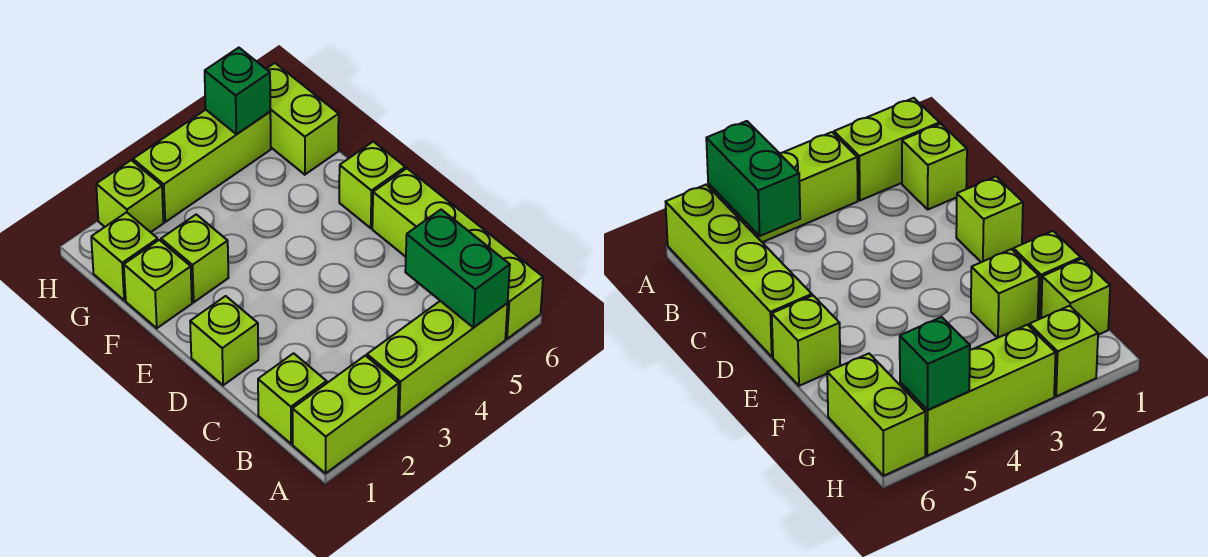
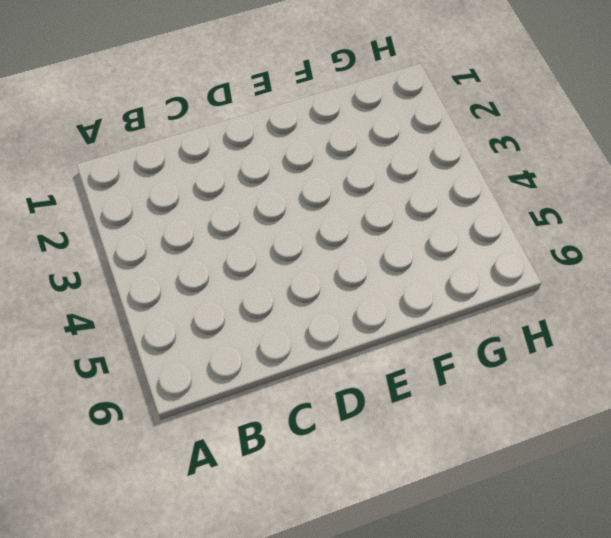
none -> lime brick A1:A2 level 1
none -> lime brick A3:A5 level 1
none -> lime brick A6:D6 level 1

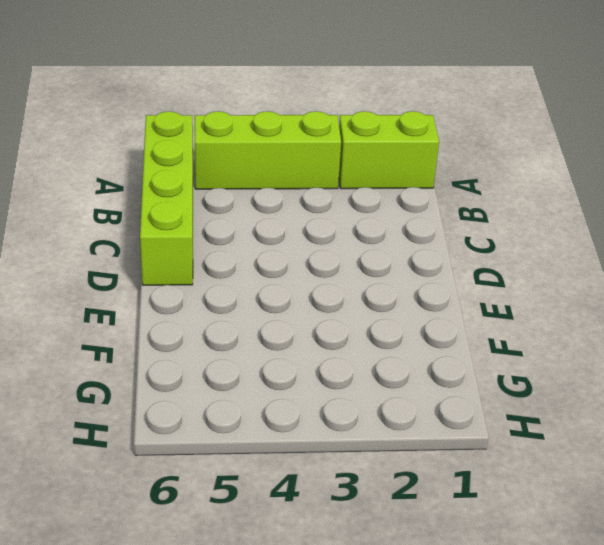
none -> lime brick B1 level 1
none -> lime brick D1 level 1
none -> lime brick E6 level 1

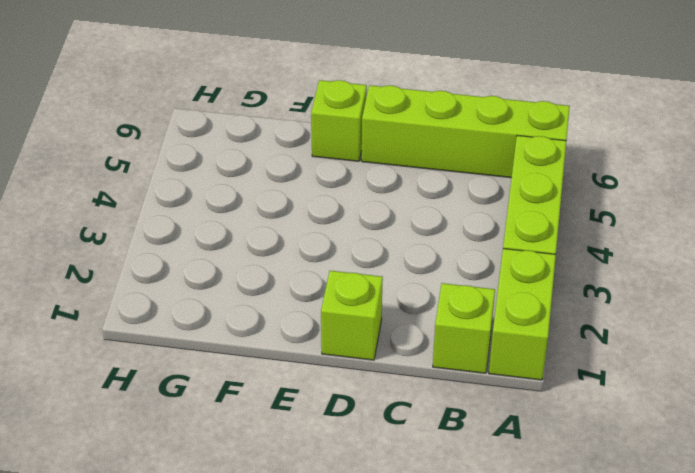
none -> lime brick F1 level 1
none -> lime brick F2 level 1
none -> lime brick G1 level 1

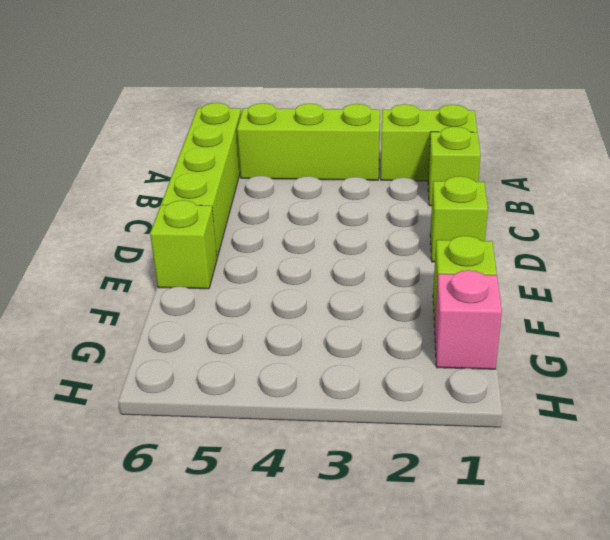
pink brick G1 level 1 -> lime brick G1 level 1
none -> lime brick F2 level 1
none -> lime brick G6:H6 level 1
none -> lime brick H2 level 1

